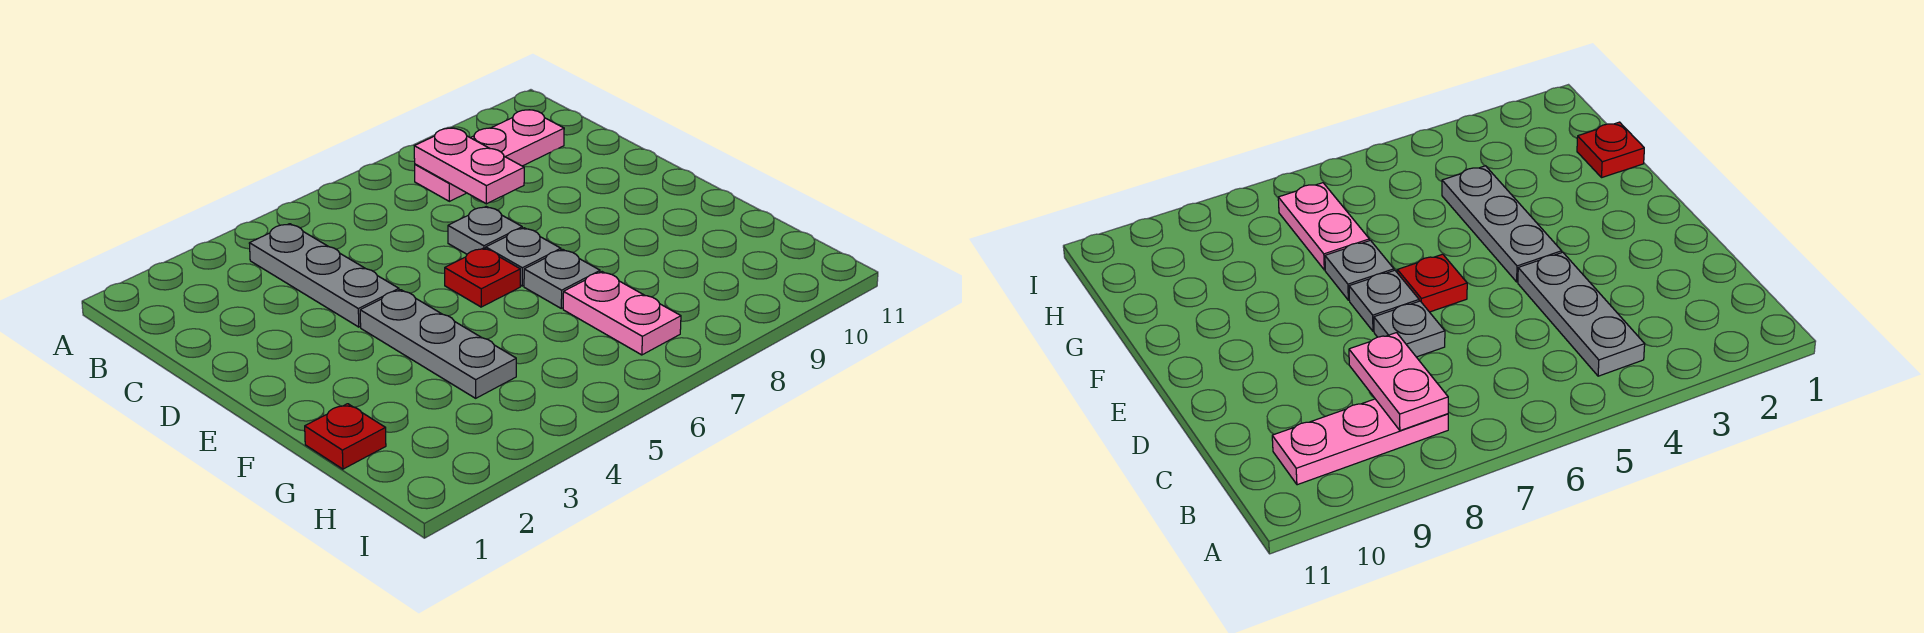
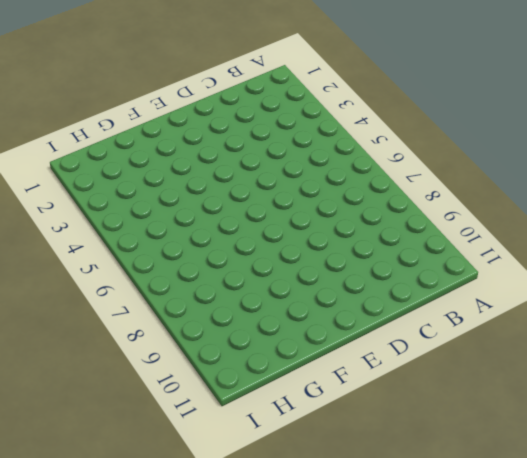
none -> grey plate B4:D4 level 1
none -> pink plate B8:B10 level 1

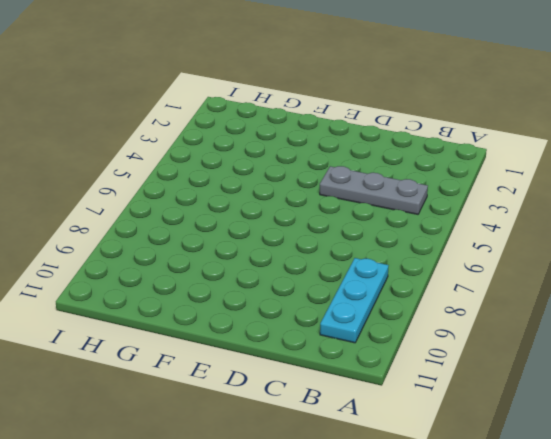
cyan plate B8:B10 level 1 -> pink plate B8:B10 level 1
none -> grey plate D7 level 1
none -> grey plate E4:G4 level 1

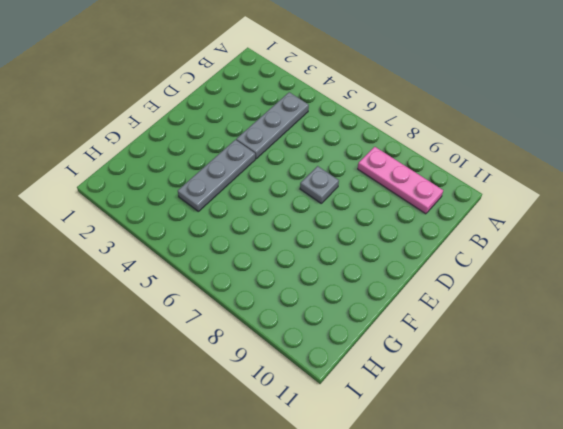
none -> red plate E6 level 1
none -> grey plate E7 level 1

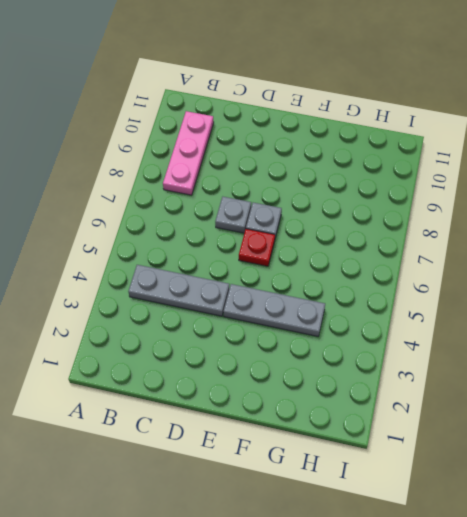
none -> grey plate F7 level 1
none -> red plate G1 level 1

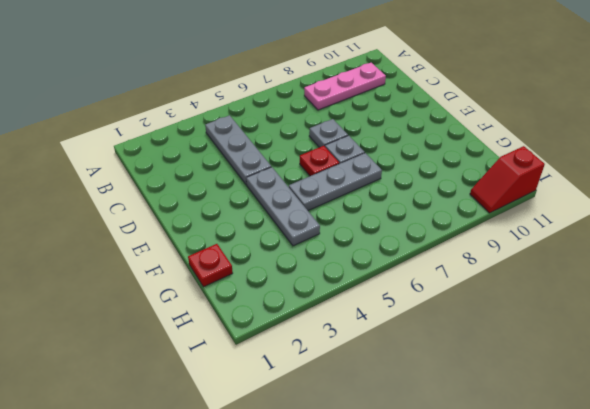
grey plate F5:F7 level 1 -> grey plate F7 level 1
red slope I10:I11 level 1 top 11 -> none
none -> pink plate G7:H7 level 1
none -> pink plate B8:C8 level 2

